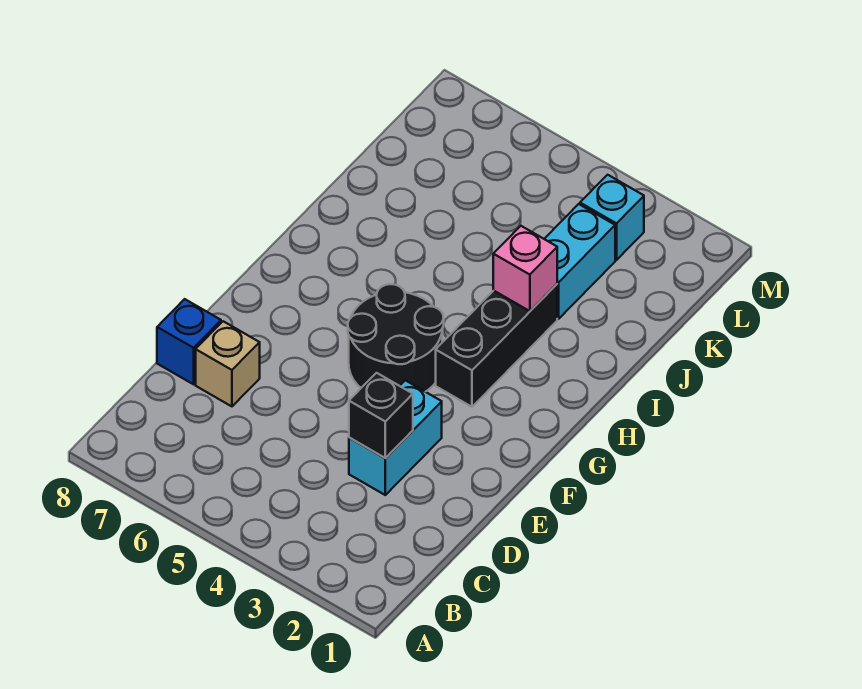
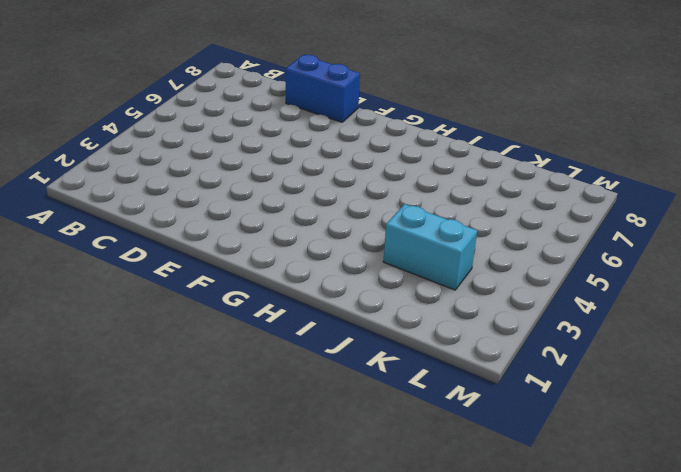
blue brick D8:E8 level 1 -> blue brick D8 level 1
none -> cyan brick D3:E3 level 1
none -> tan brick D7 level 1

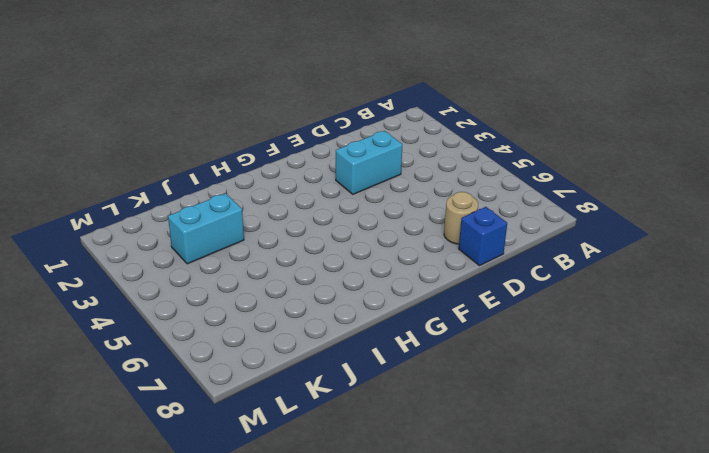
tan round brick D7 level 1 -> tan brick D7 level 1
none -> black round brick F4:G5 level 1
none -> black brick G3:I3 level 1

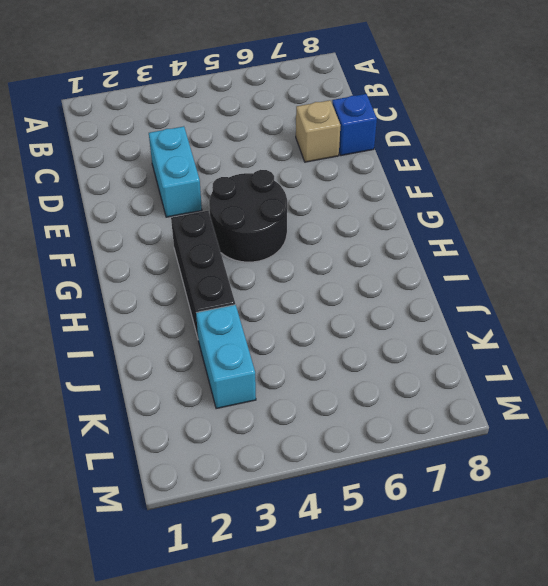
none -> cyan brick L3 level 1
none -> black brick D3 level 2

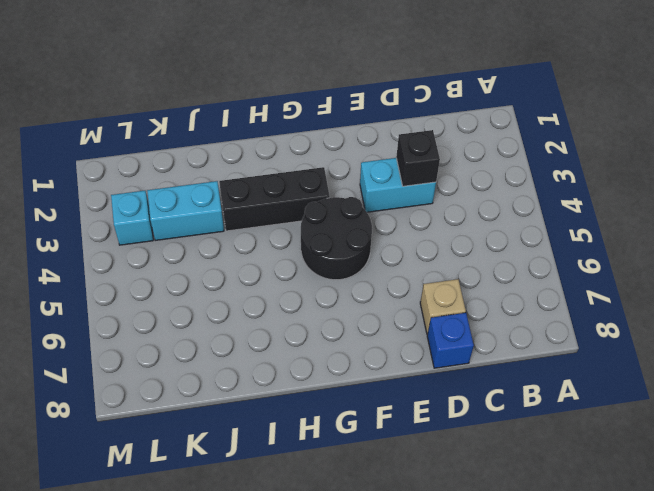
none -> pink brick I3 level 2

